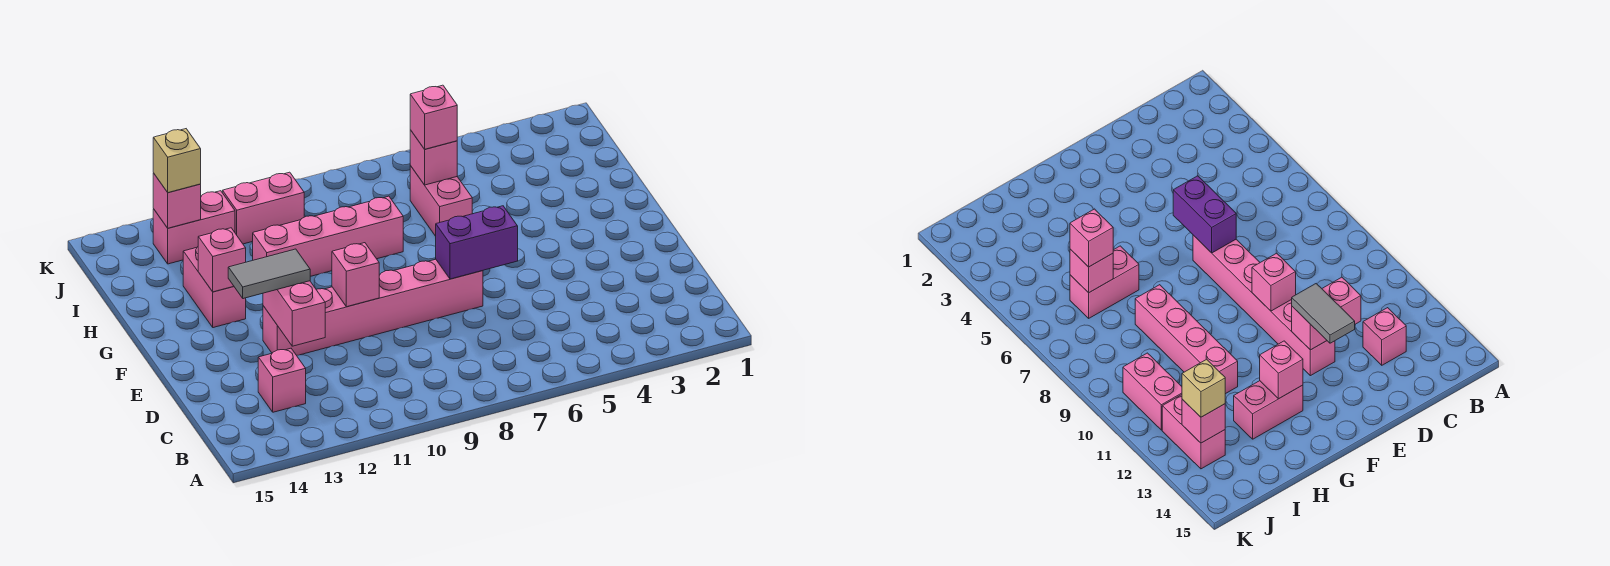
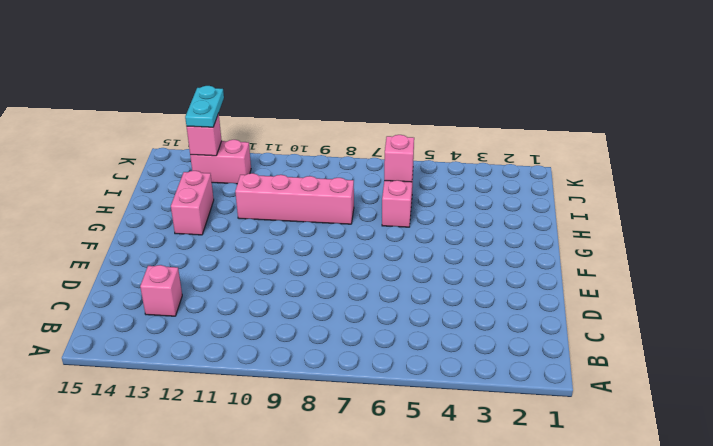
cyan plate J13:K13 level 3 -> tan brick J13 level 3
none -> pink brick E7:E12 level 1
none -> pink brick J10:J11 level 1
none -> pink brick D12:E12 level 2

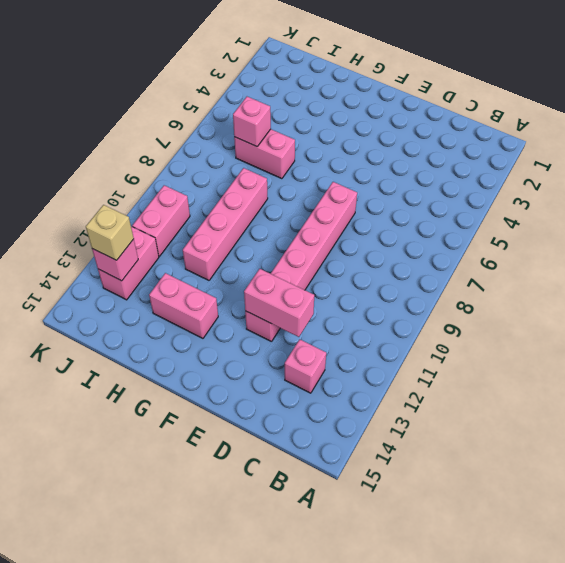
none -> purple brick E6:E7 level 2
none -> pink brick E10 level 2
none -> pink brick G13 level 2

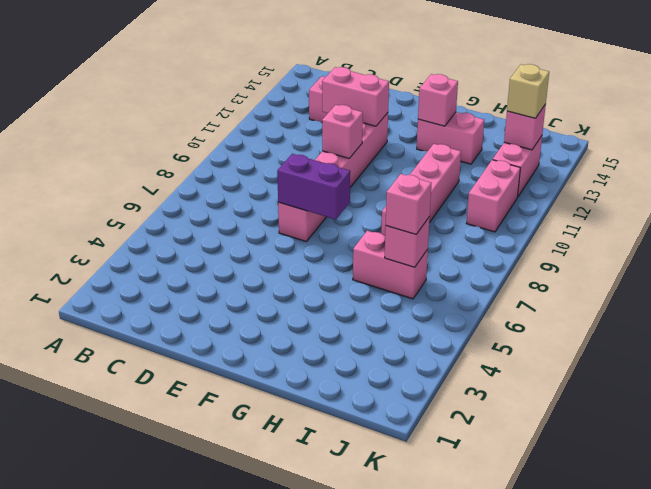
purple brick E7:F7 level 2 -> purple brick E6:E7 level 2
none -> grey tile E12:E13 level 3

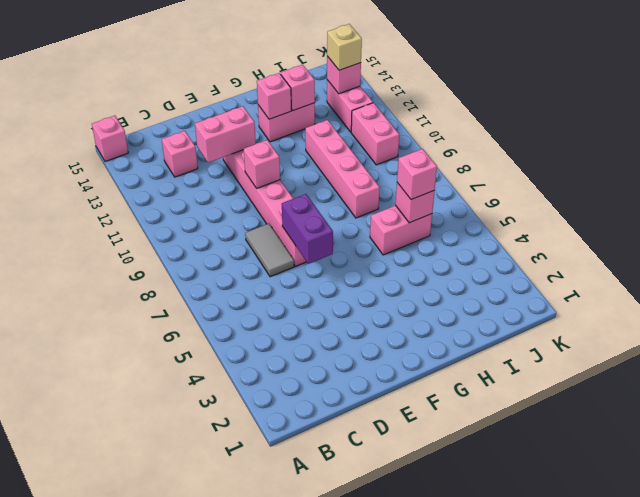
pink brick A15 level 1 -> none
grey tile D7:D8 level 1 -> grey tile E12:E13 level 3
pink brick H13 level 2 -> none

